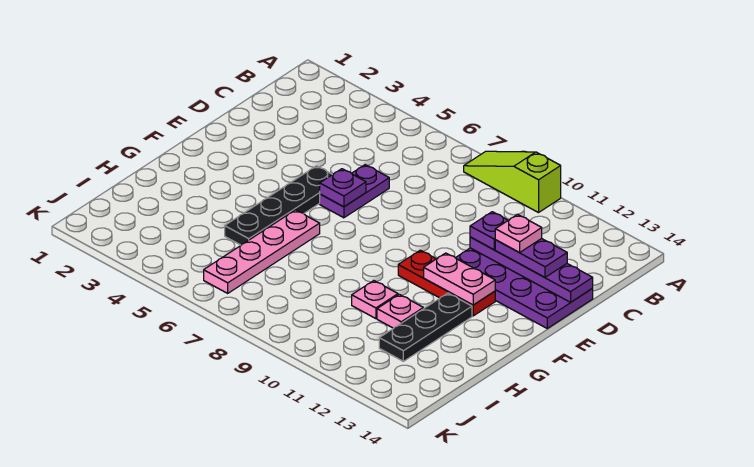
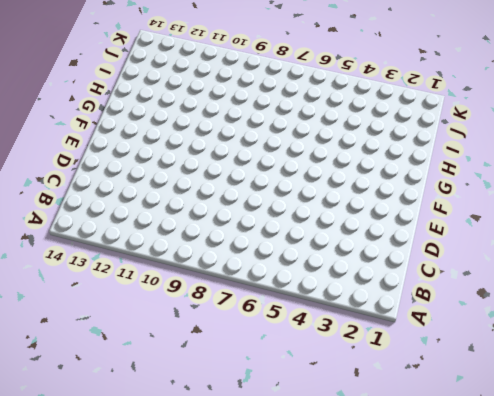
none -> lime slope A8:A10 level 1 top 10
none -> purple plate D6:E6 level 1
none -> purple plate D11:E14 level 1

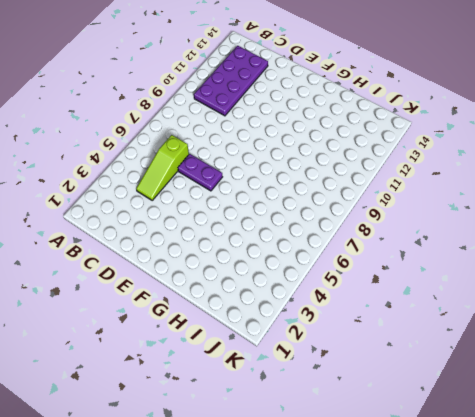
purple plate B10:C13 level 1 -> purple plate D11:E14 level 1
lime slope C4:C6 level 1 top 6 -> lime slope A8:A10 level 1 top 10
none -> black plate E5:H5 level 1
none -> red plate F10:F12 level 1
none -> pink plate G6:J6 level 1

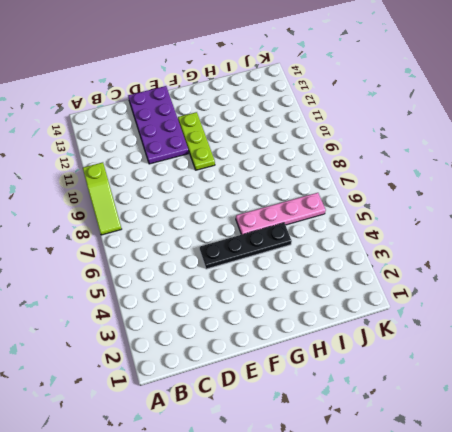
lime plate F10:F12 level 1 -> red plate F10:F12 level 1
none -> purple plate D6:E6 level 1
none -> black plate G12:I12 level 1
none -> pink plate H10 level 1

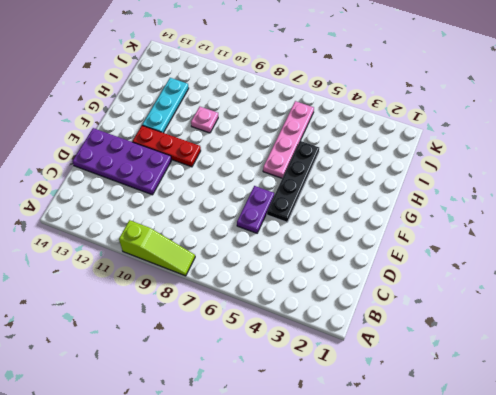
cyan plate G12:I12 level 1 -> black plate G12:I12 level 1
none -> pink plate H11 level 1
none -> purple plate D11:D14 level 2
none -> purple plate E6 level 2

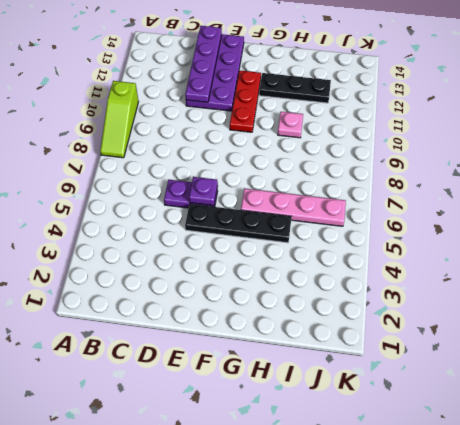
none -> pink plate H11 level 1
none -> pink plate F11:F12 level 2
none -> purple plate D11 level 3

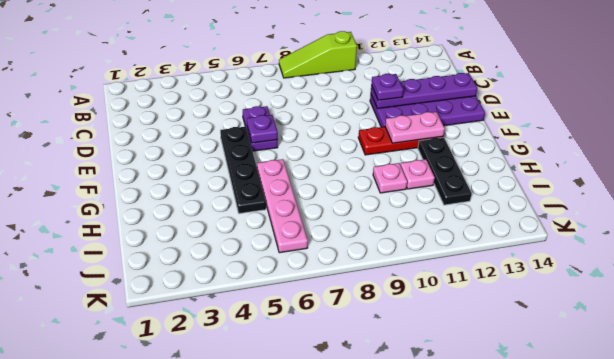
none -> purple plate D12:D13 level 3
none -> pink plate D12 level 4

